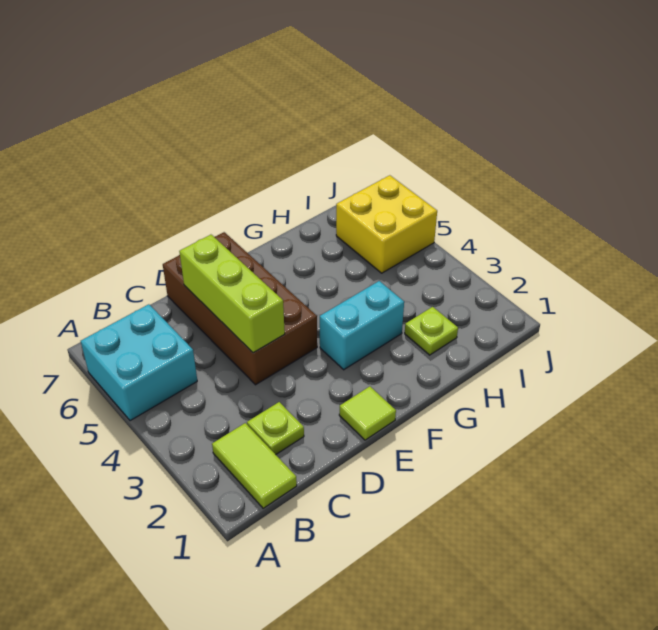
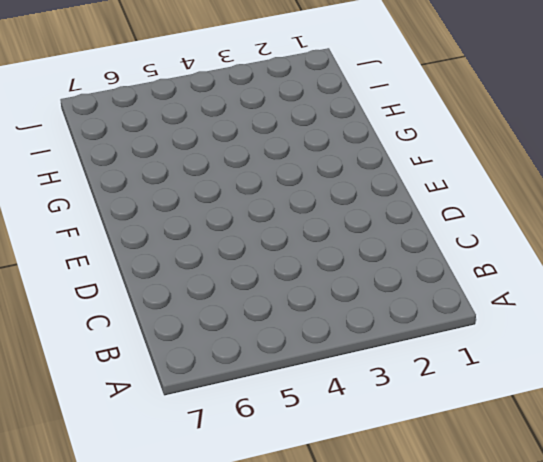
none -> cyan brick A5:B6 level 1
none -> lime tile B1:B2 level 1

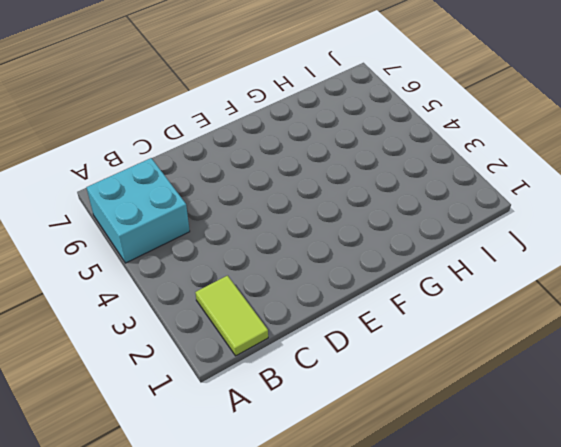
none -> lime plate C2 level 1
none -> brown brick D4:E7 level 1

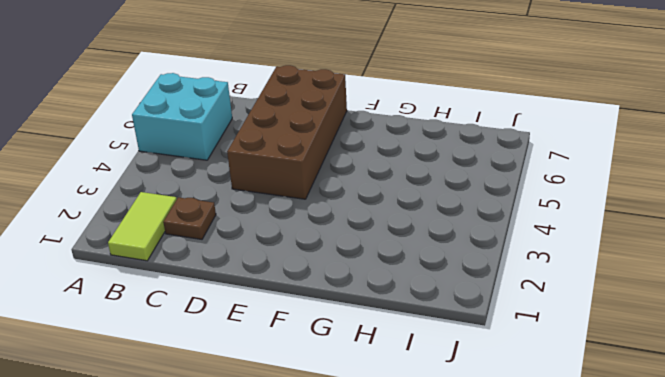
brown plate C2 level 1 -> lime plate C2 level 1
none -> lime tile E1 level 1
none -> cyan brick F3:G3 level 1

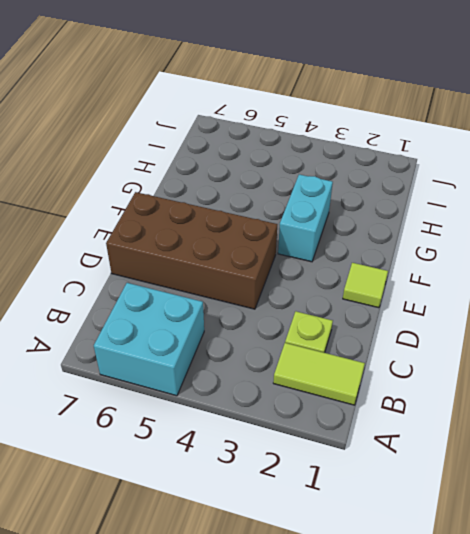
none -> lime plate H2 level 1
none -> yellow brick I5:J6 level 1

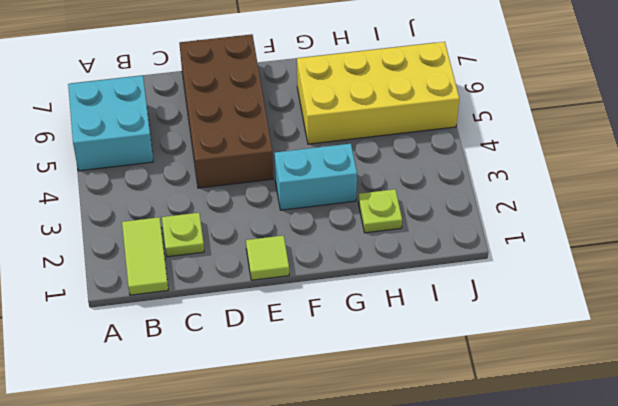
yellow brick G5:J6 level 1 -> yellow brick I5:J6 level 1
none -> lime brick D4:D6 level 2

